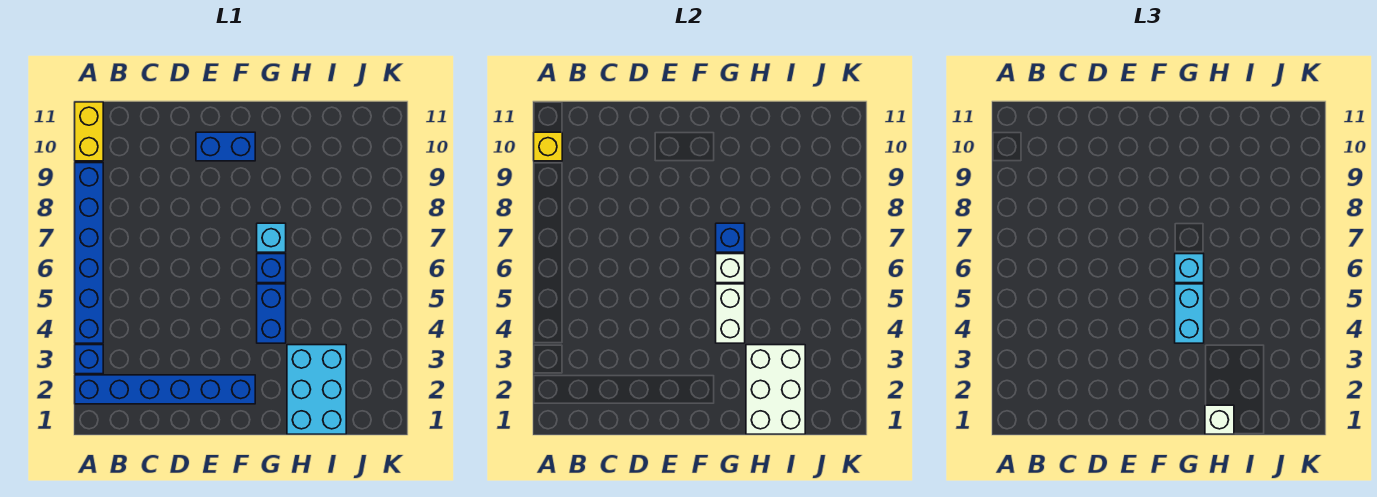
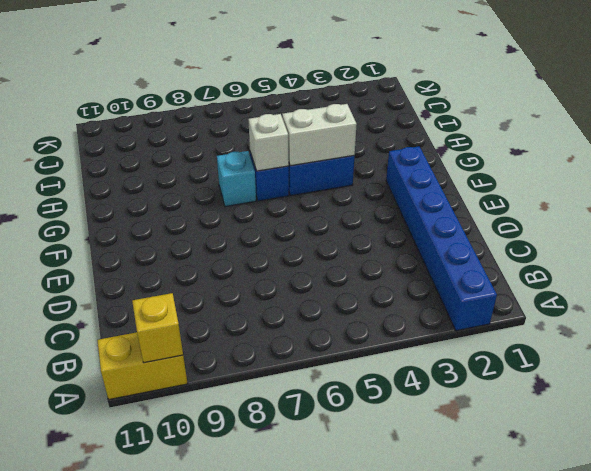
none -> blue brick A3 level 1
none -> blue brick A4:A9 level 1
none -> blue brick E10:F10 level 1

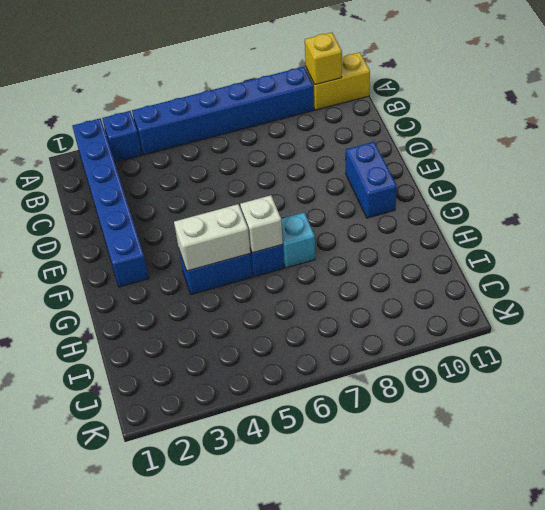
none -> cyan brick H1:I3 level 1
none -> blue brick G7 level 2
none -> white brick H1:I3 level 2

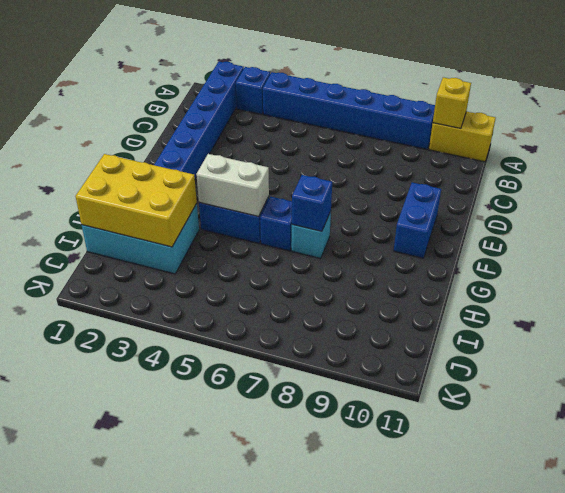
yellow brick H1:I3 level 2 -> white brick H1:I3 level 2
none -> white brick G6 level 2
none -> cyan brick G4:G5 level 3
none -> cyan brick G6 level 3

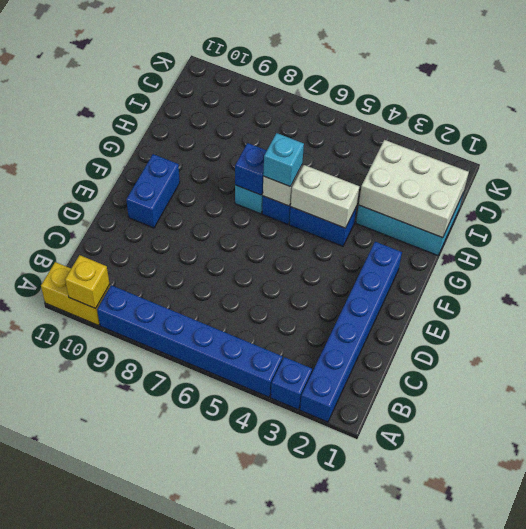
none -> cyan brick G4:G5 level 3
none -> white brick H1 level 3

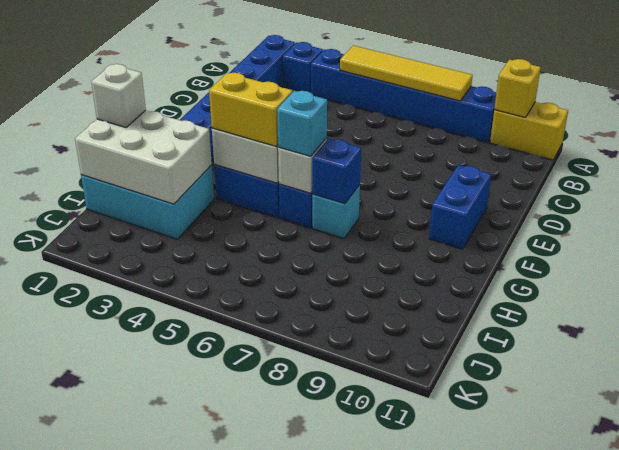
yellow tile A5:A8 level 2 -> none
yellow brick G4:G5 level 3 -> cyan brick G4:G5 level 3

